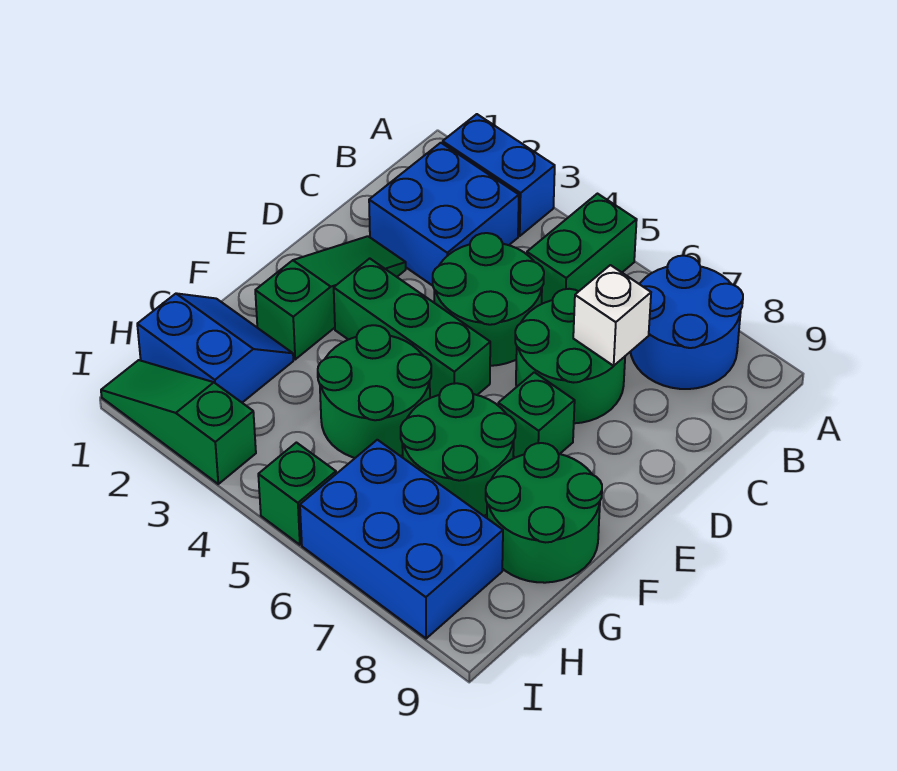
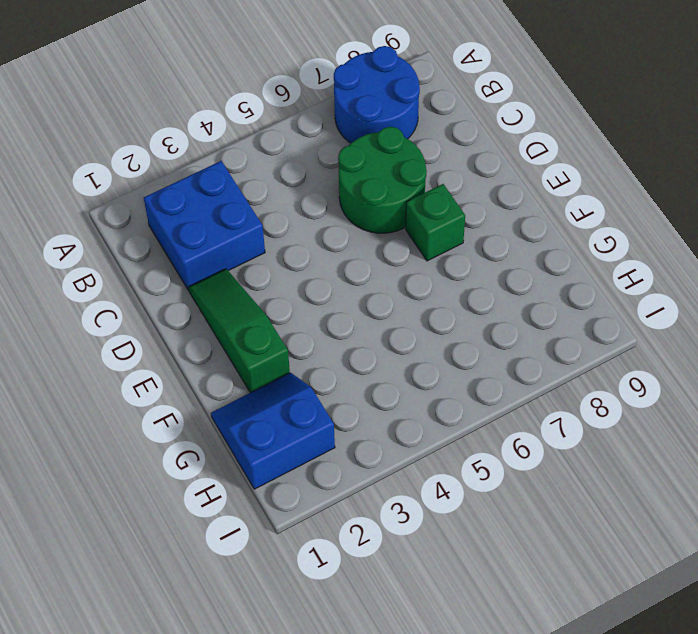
none -> blue brick A2:A3 level 1
none -> green brick A5:B5 level 1
none -> green round brick C4:D5 level 1

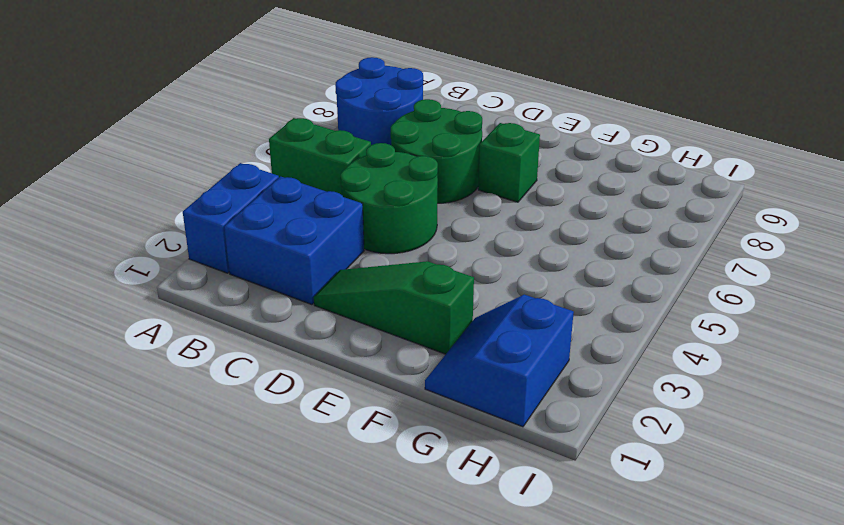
none -> green brick E3:E5 level 1
none -> green round brick F4:G5 level 1
none -> green round brick F6:G7 level 1

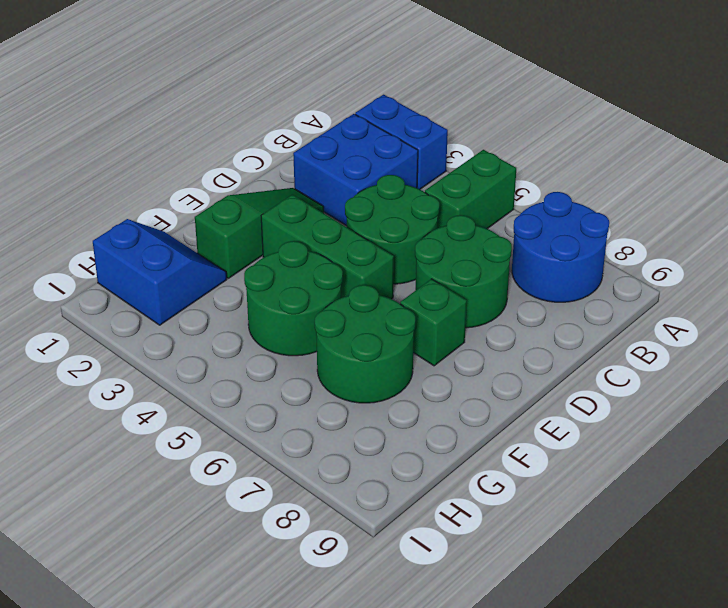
none -> green round brick F8:G9 level 1
none -> blue brick H6:I8 level 1
none -> green slope I1:I3 level 1 top 3

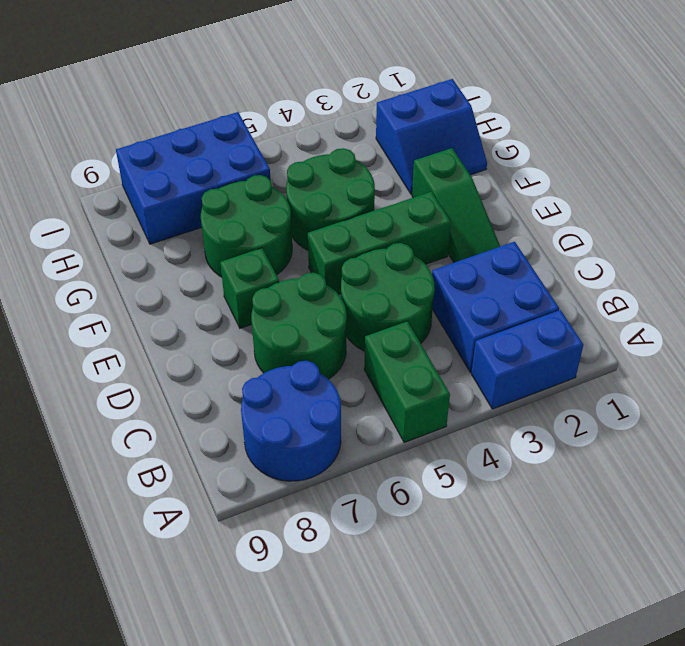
none -> green round brick F8:G9 level 1
none -> green slope I1:I3 level 1 top 3
none -> green brick I5 level 1

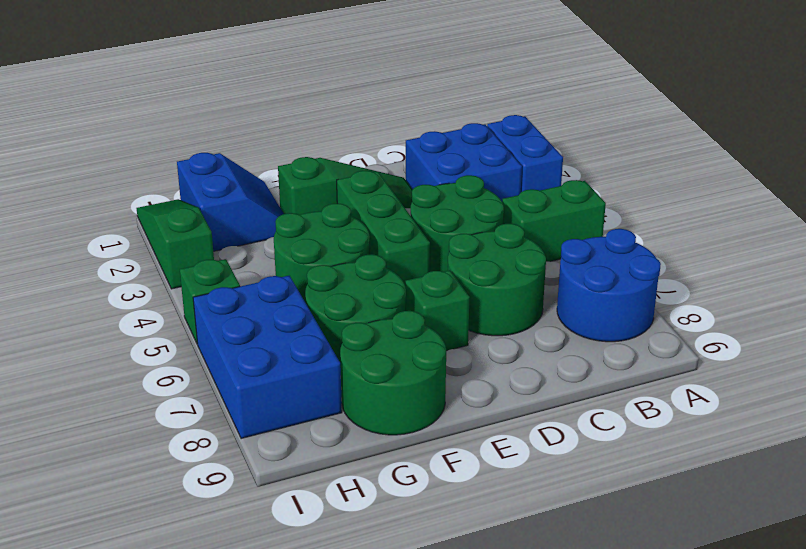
none -> white brick C7 level 2

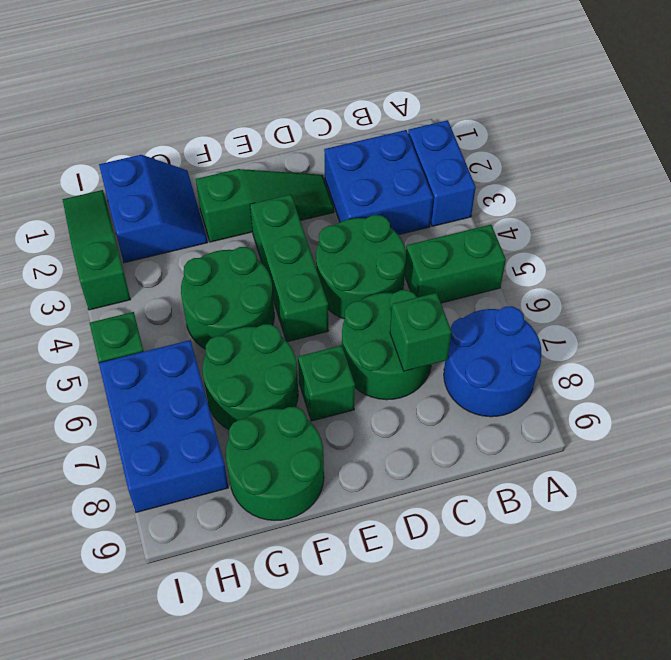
green brick C7 level 2 -> white brick C7 level 2

